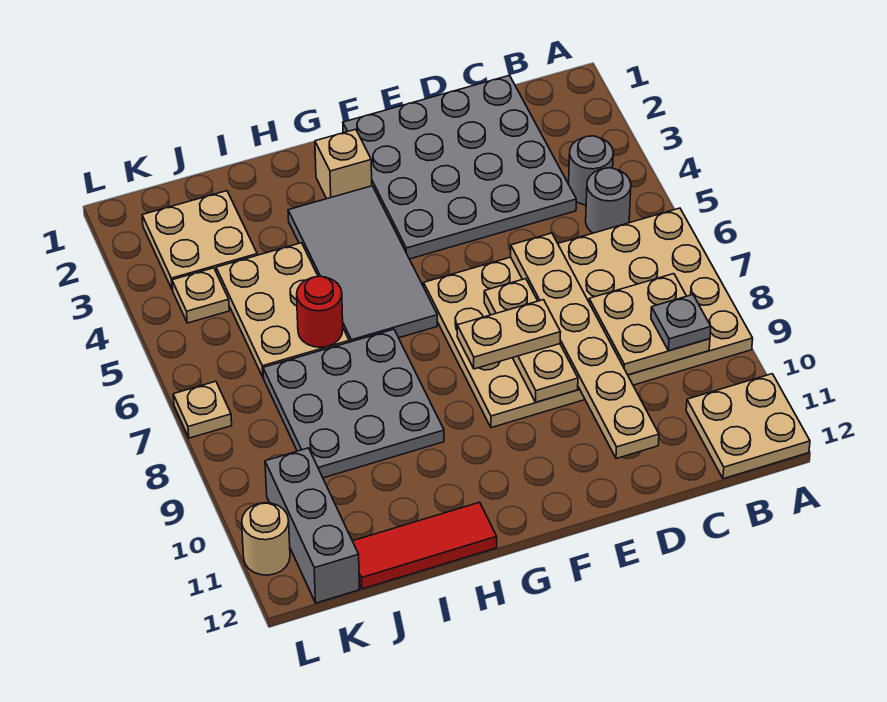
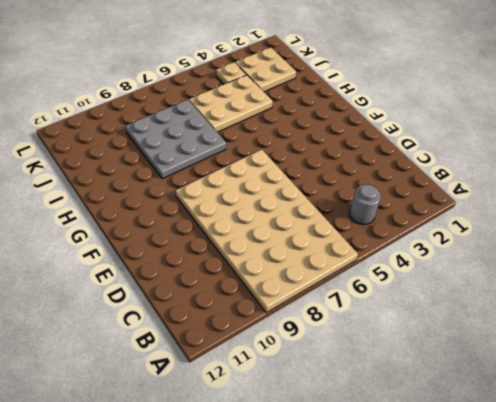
none -> tan plate A11:B12 level 1
none -> grey round brick B5 level 1
none -> grey plate C1:F4 level 1

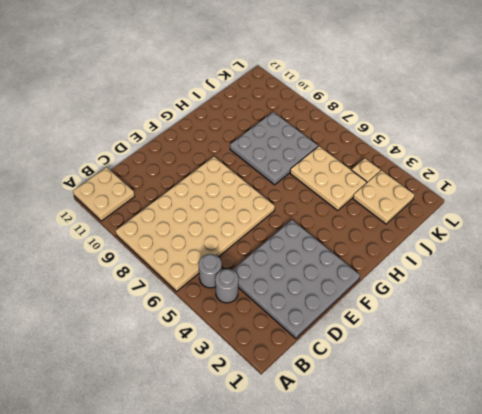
none -> tan brick G2 level 1
none -> grey tile G3:H6 level 1
none -> red tile H12:J12 level 1

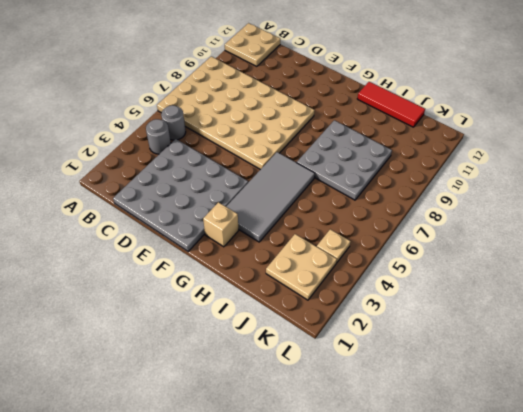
none -> tan plate I4:J6 level 1
none -> grey brick K10:K12 level 1
none -> tan plate L7 level 1

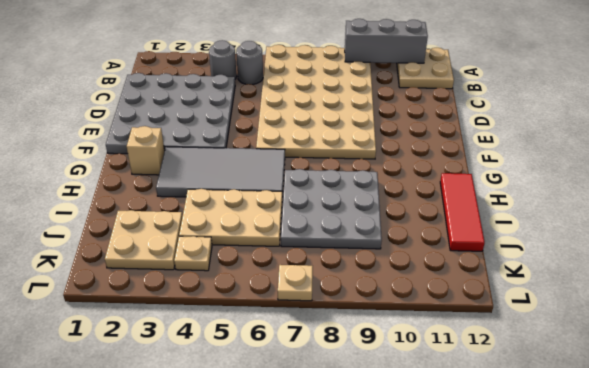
grey brick A9:A11 level 2 -> grey brick K10:K12 level 1
none -> tan round brick L11 level 1
none -> tan plate B8:C9 level 2
none -> tan plate D6:D11 level 2

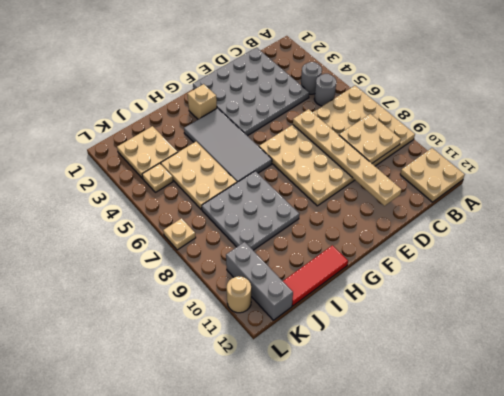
none -> tan plate E7:E9 level 2
none -> red round brick I6 level 2
none -> grey plate B9 level 3

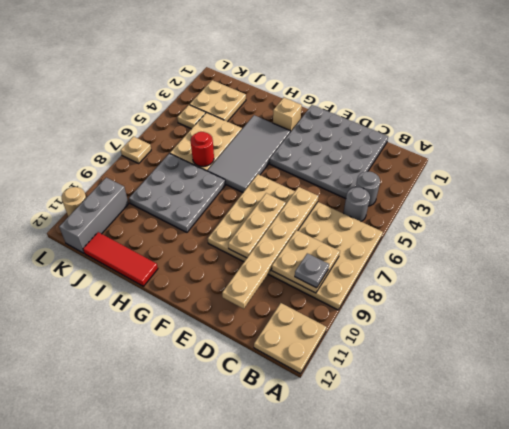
none -> tan plate E8:F8 level 3

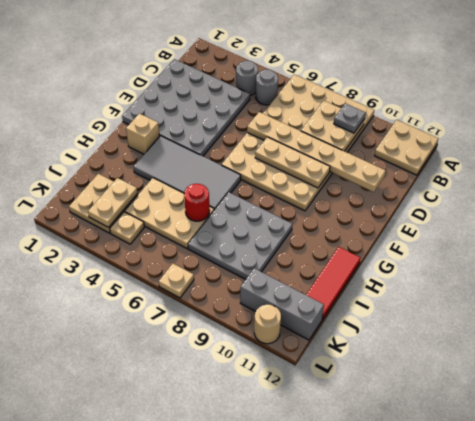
tan plate J3:K3 level 2 -> tan plate E8:F8 level 3

